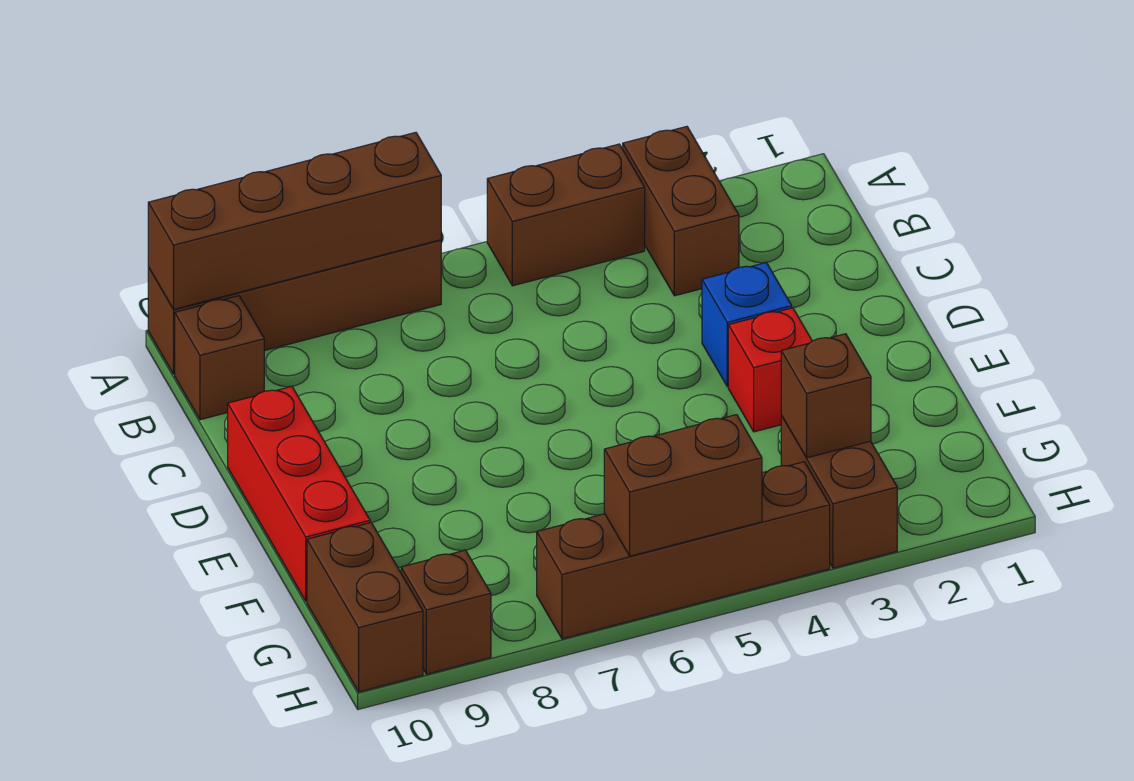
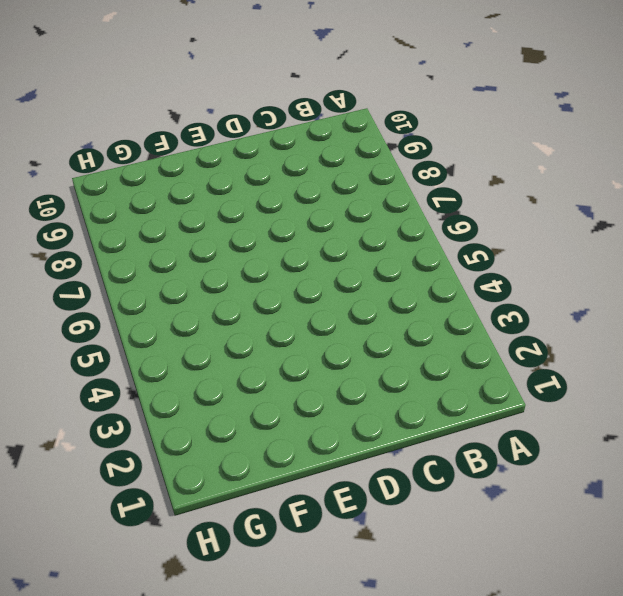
none -> brown brick A3:B3 level 1
none -> brown brick A4:A5 level 1
none -> brown brick A7:A10 level 1

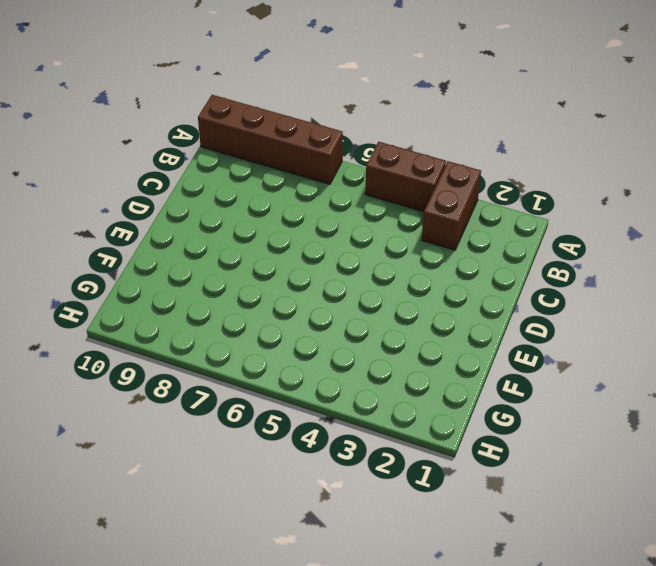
none -> brown brick B10 level 1
none -> blue brick D3 level 1
none -> red brick D10:F10 level 1

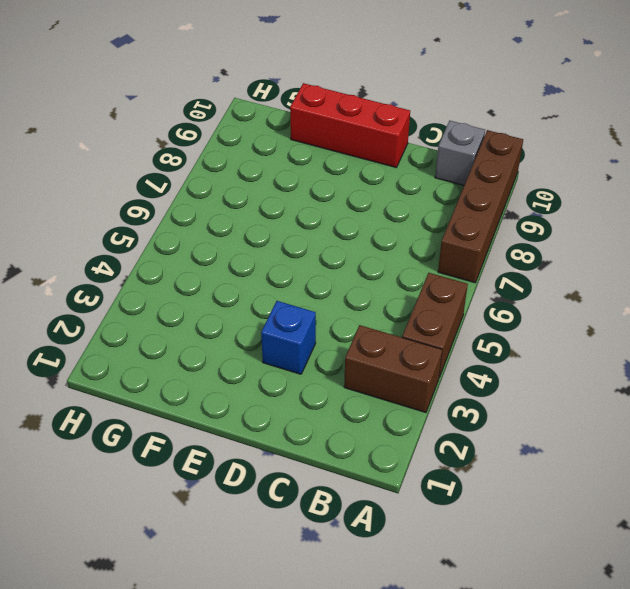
grey brick B10 level 1 -> brown brick B10 level 1
none -> red brick E3 level 1
none -> brown brick G3:H3 level 1
none -> brown brick G10:H10 level 1

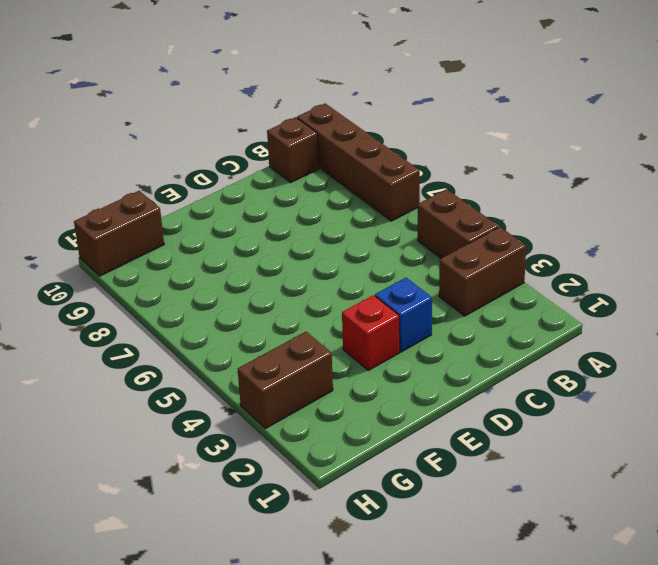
none -> red brick D10:F10 level 1
none -> brown brick H4:H7 level 1
none -> brown brick H9 level 1

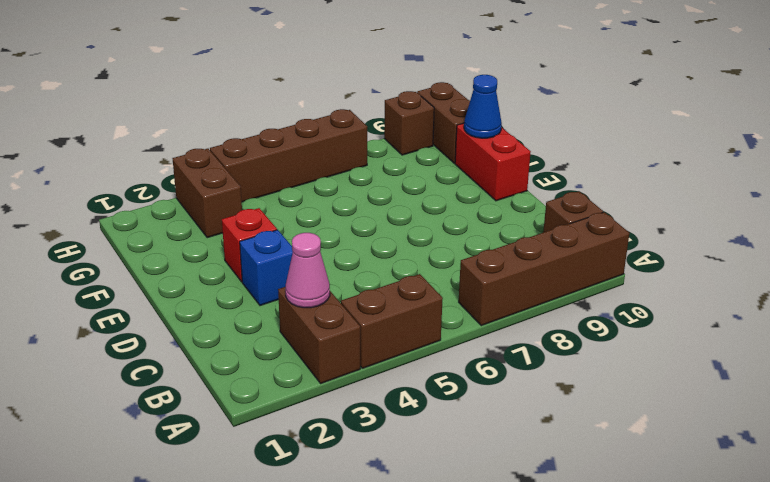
pink cone B3 level 2 -> none
red brick E10:F10 level 1 -> red brick D10:F10 level 1
blue cone F10 level 2 -> none
none -> brown brick A7:A10 level 2
none -> brown brick G3 level 2
none -> brown brick H5:H6 level 2

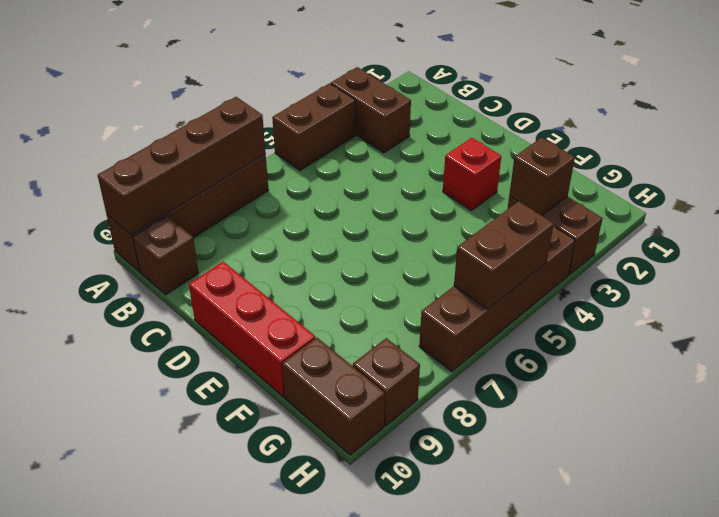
none -> blue brick D3 level 1

